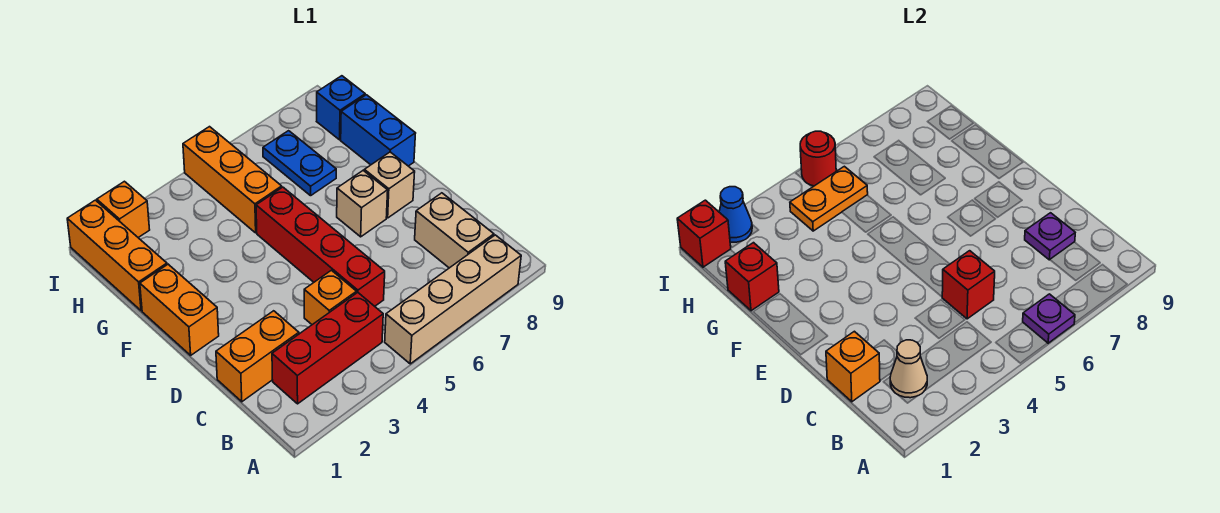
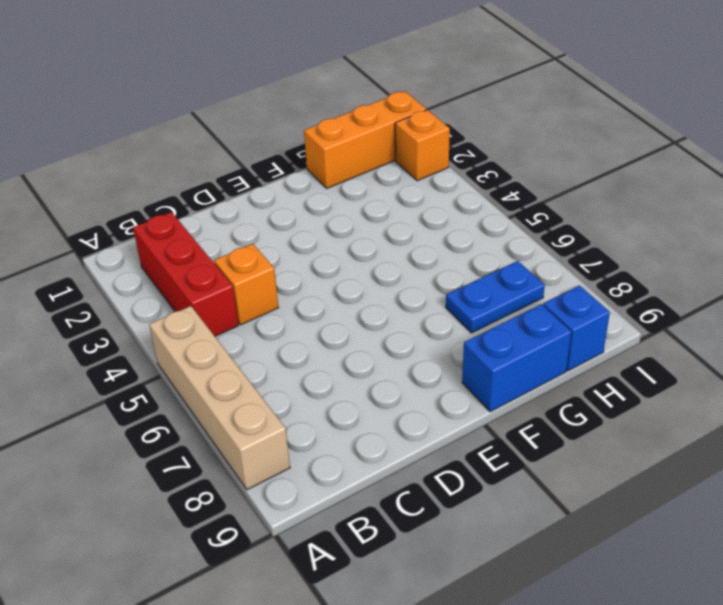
none -> tan brick B8:C8 level 1
none -> orange brick C1:C2 level 1
none -> red brick C5:F5 level 1

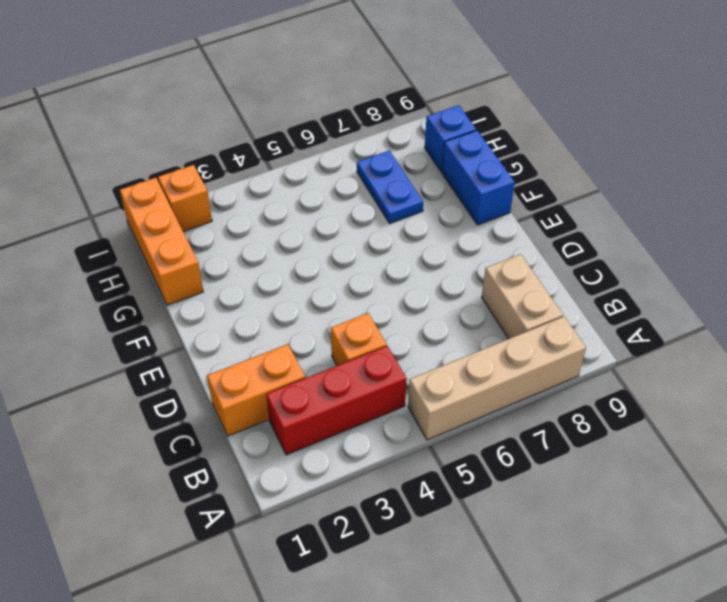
none -> red brick C5:F5 level 1
none -> orange brick E1:F1 level 1
none -> tan brick E7 level 1

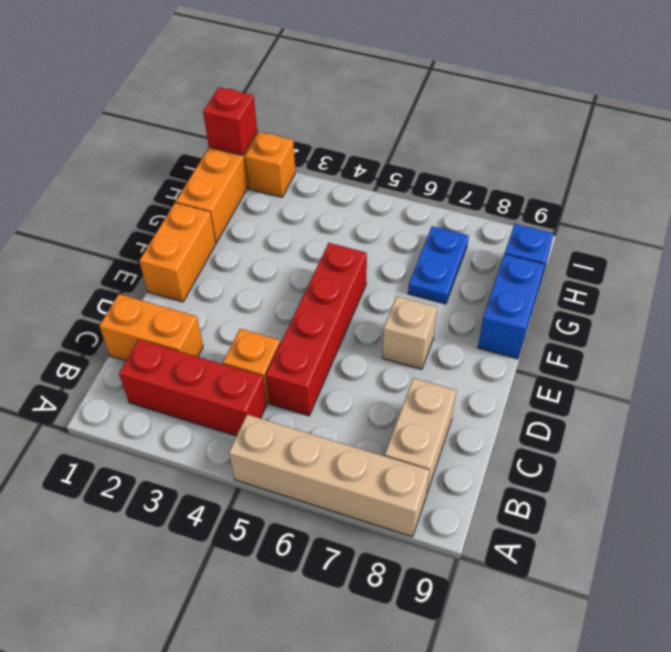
none -> tan brick E8 level 1
none -> orange brick G5:I5 level 1
none -> purple plate A6 level 2

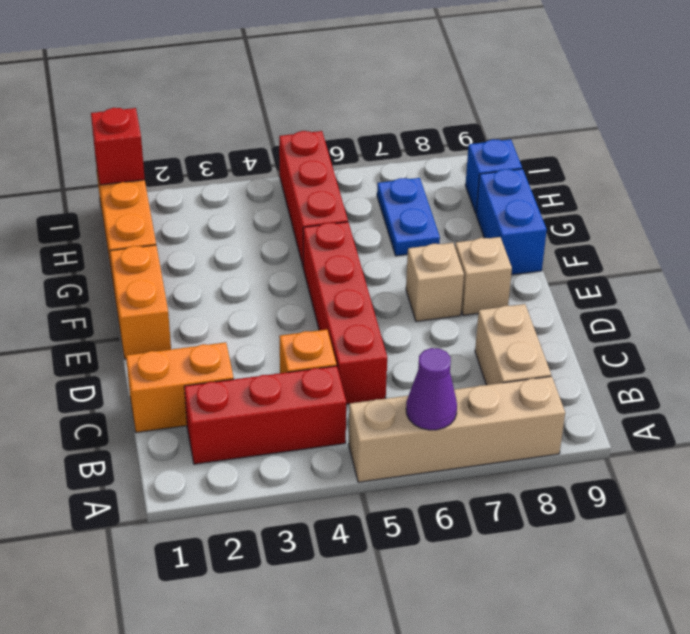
purple cone A6 level 2 -> purple plate A6 level 2
red brick G5:I5 level 1 -> orange brick G5:I5 level 1
none -> orange brick I2 level 1
none -> tan cone B2 level 2
none -> orange brick C1 level 2

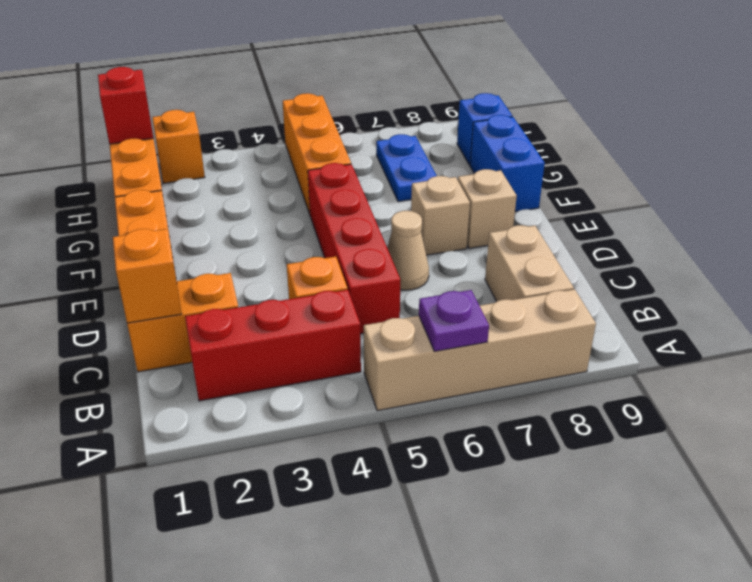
tan cone D6 level 1 -> tan cone B2 level 2
none -> red brick C5 level 2
none -> purple plate C8 level 2
none -> red brick G1 level 2

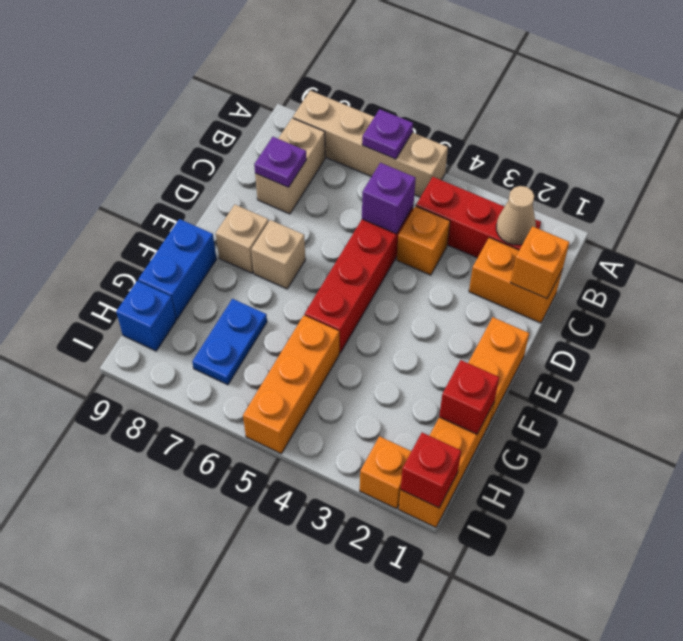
purple brick C5 level 2 -> red brick C5 level 2
none -> orange plate H4:H5 level 2
none -> blue cone I2 level 2
none -> red round brick I5 level 2

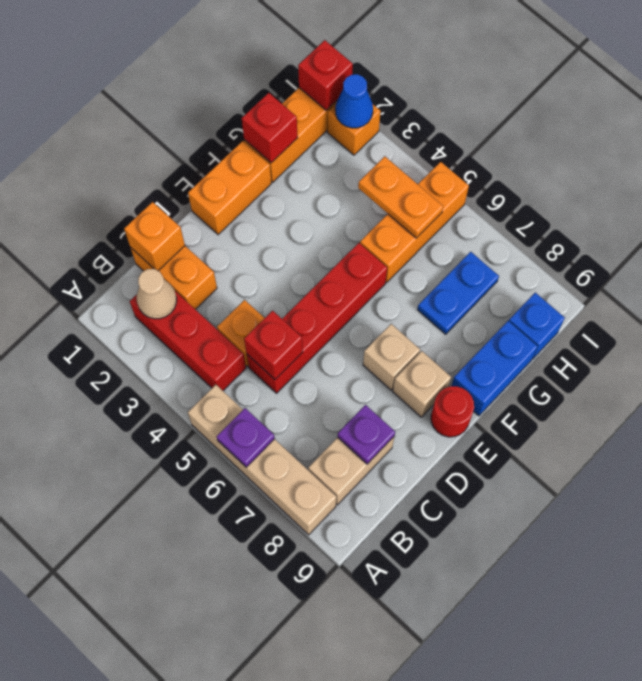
red round brick E9 level 1 -> red round brick I5 level 2

